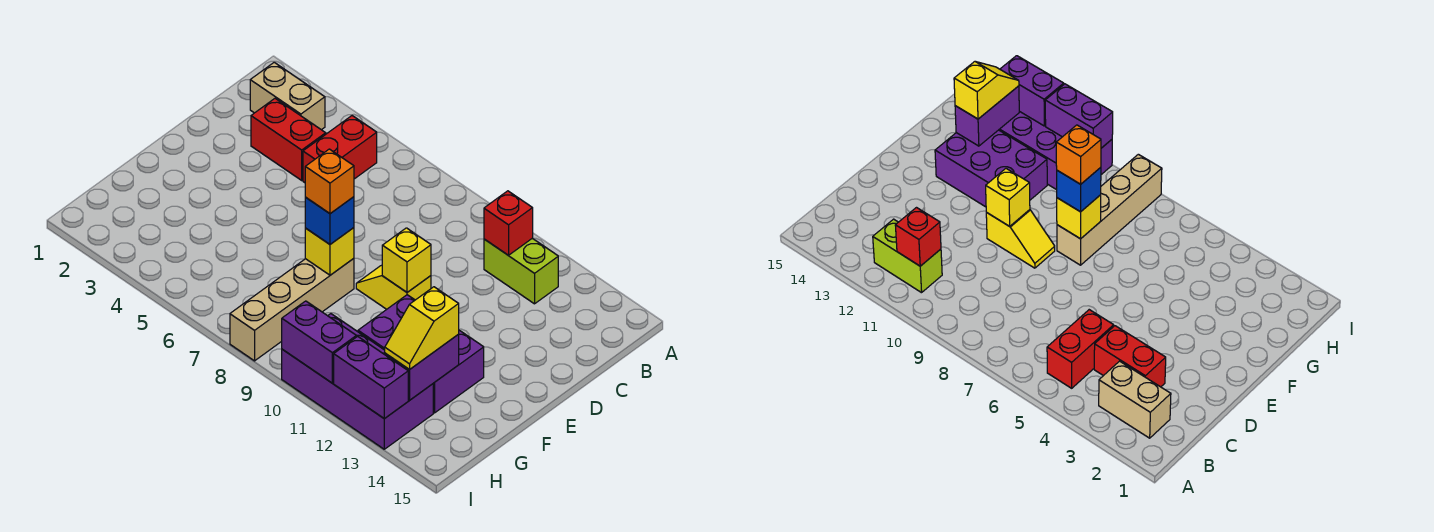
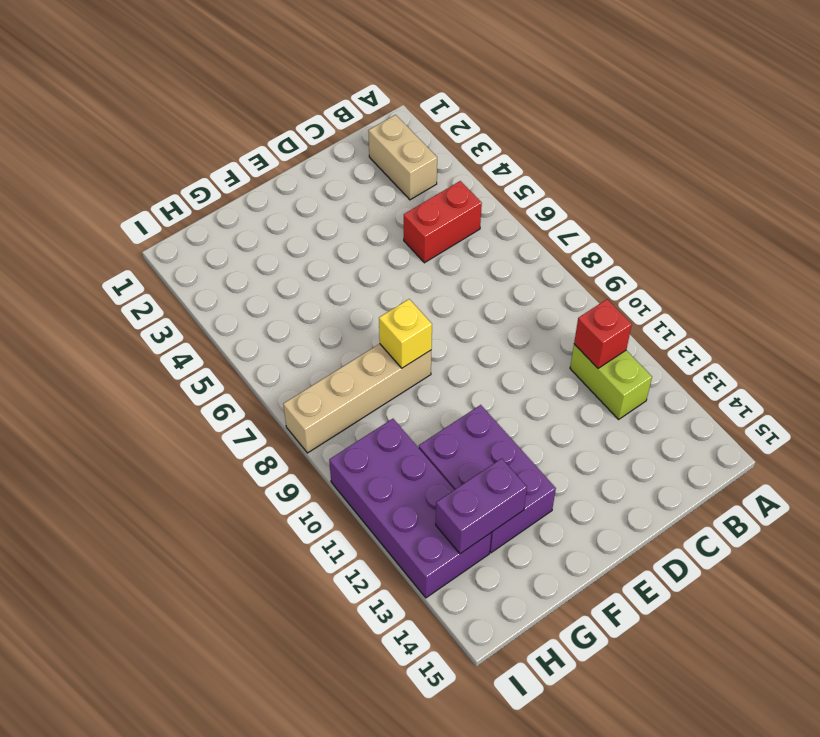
none -> red brick C3:C4 level 1
none -> yellow slope E9:E10 level 1 top 10
none -> yellow brick E10 level 2

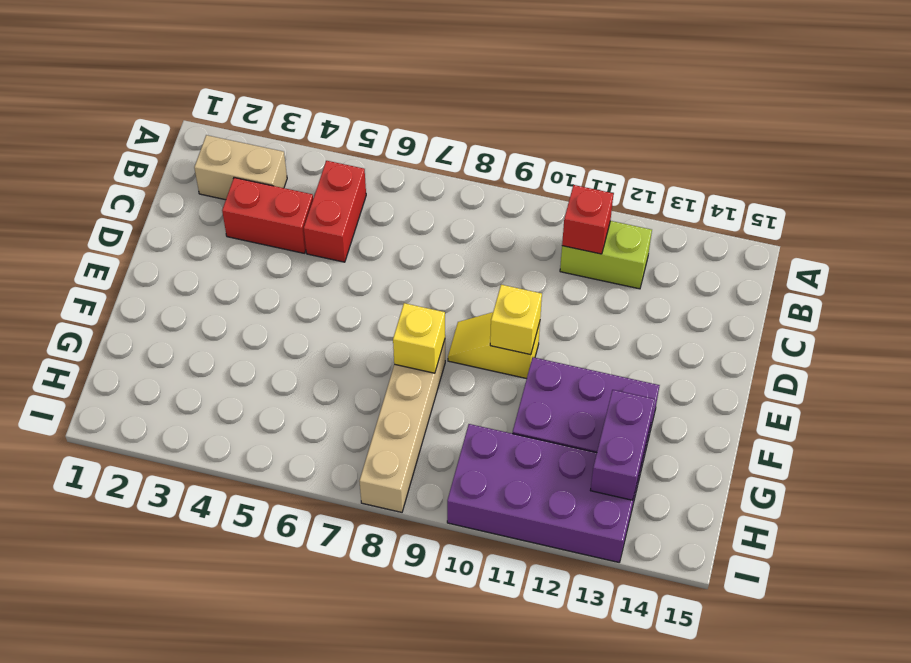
none -> purple brick I10:I11 level 2
none -> purple brick I12:I13 level 2
none -> blue brick F8 level 3

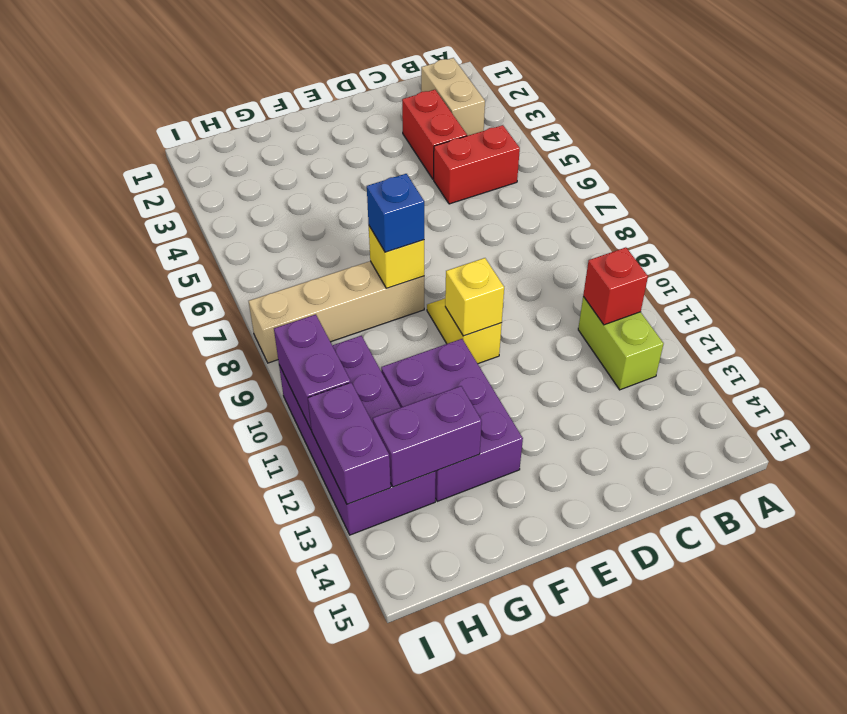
none -> yellow slope G13:H13 level 3 top G
none -> orange brick F8 level 4

